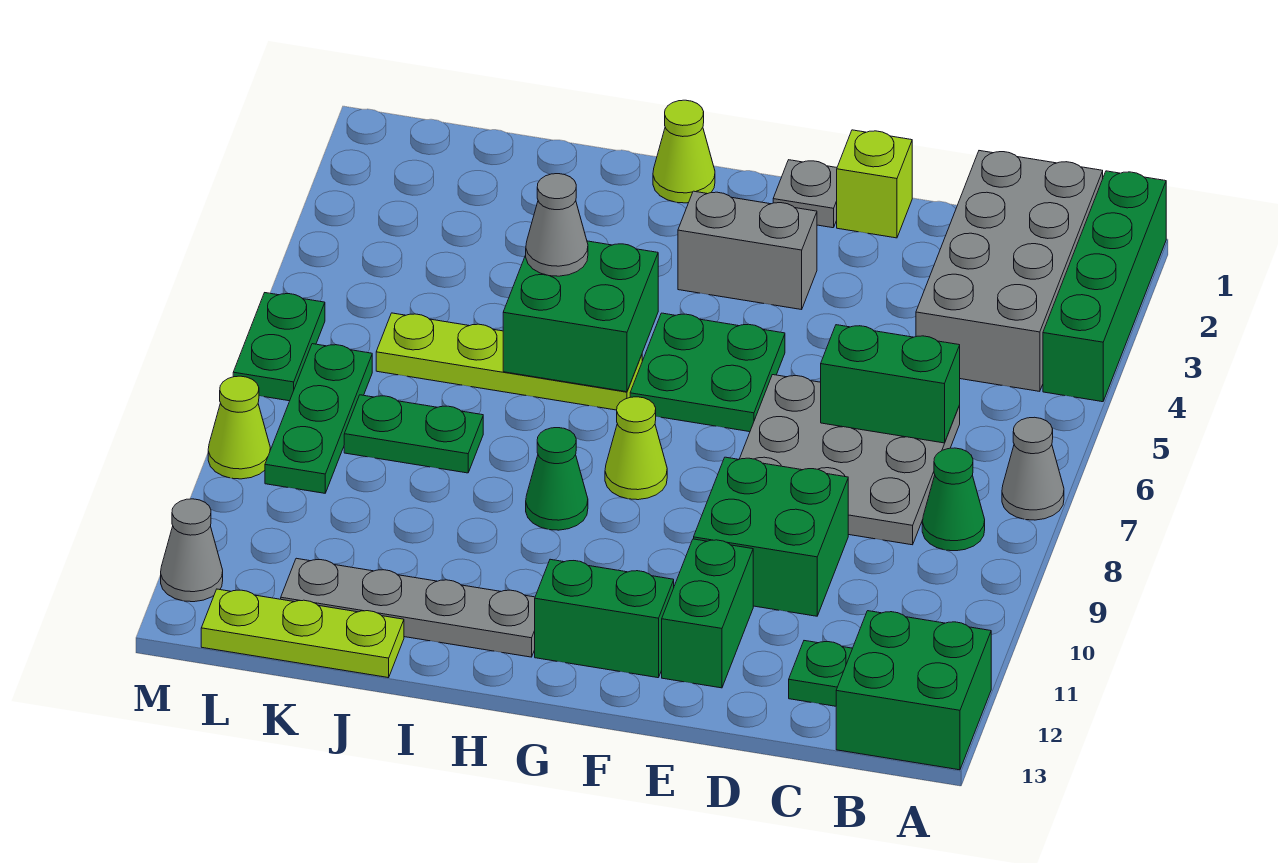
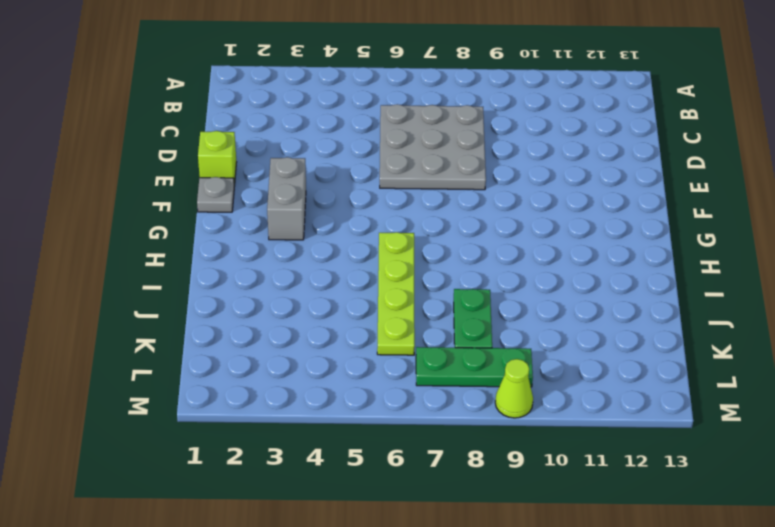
none -> green brick A1:A4 level 1
none -> grey cone A7 level 1
none -> green brick A12:B13 level 1

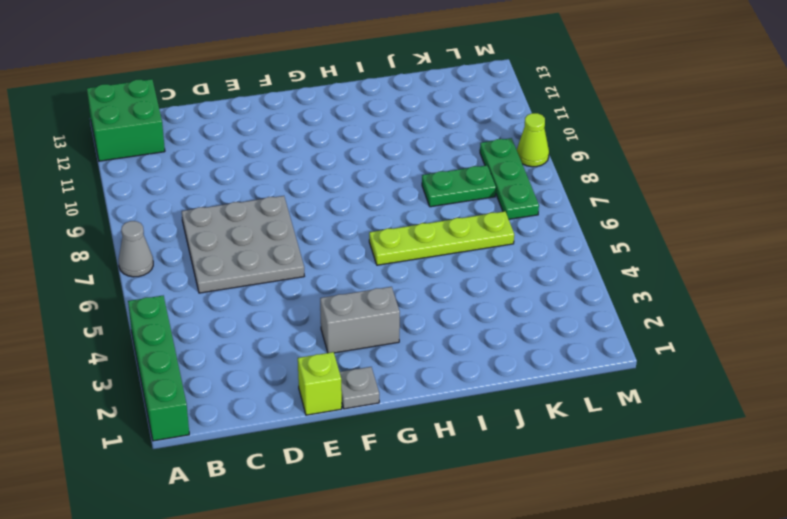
none -> grey brick B1:C4 level 1
none -> green cone B8 level 1
none -> green plate C12 level 1

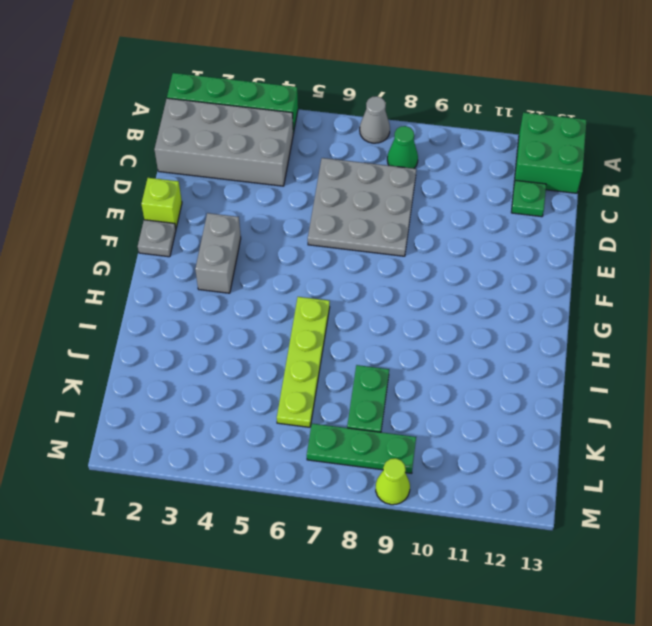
none -> green brick D9:E10 level 1
none -> green brick E11:E12 level 1
none -> green plate F5:G6 level 1

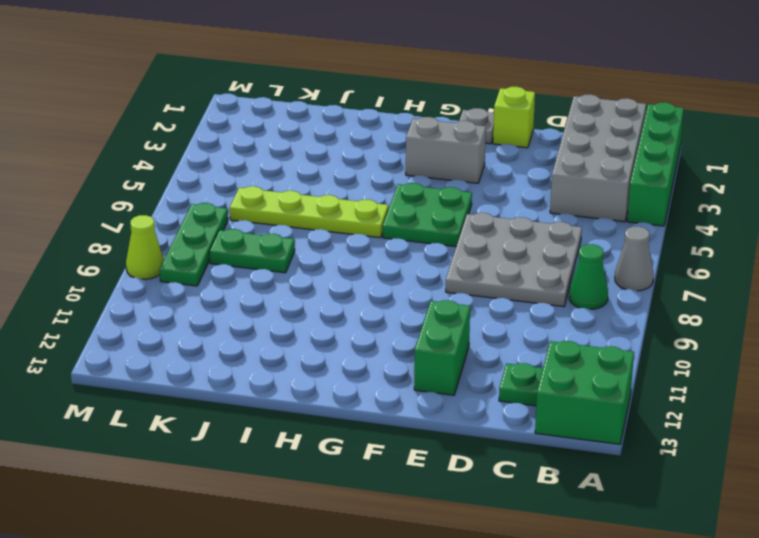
none -> green brick D9:E10 level 1
none -> green brick F12:G12 level 1
none -> lime cone G8 level 1

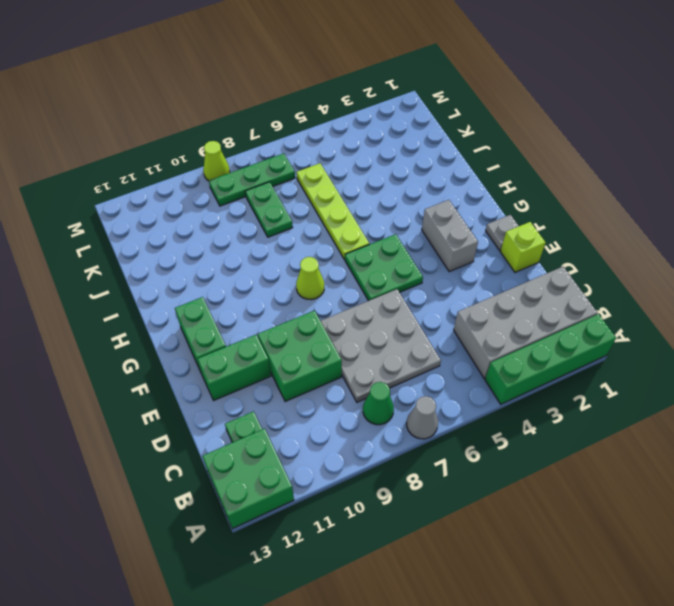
none -> lime cone H1 level 1
none -> green cone H9 level 1
none -> grey plate H12:K12 level 1

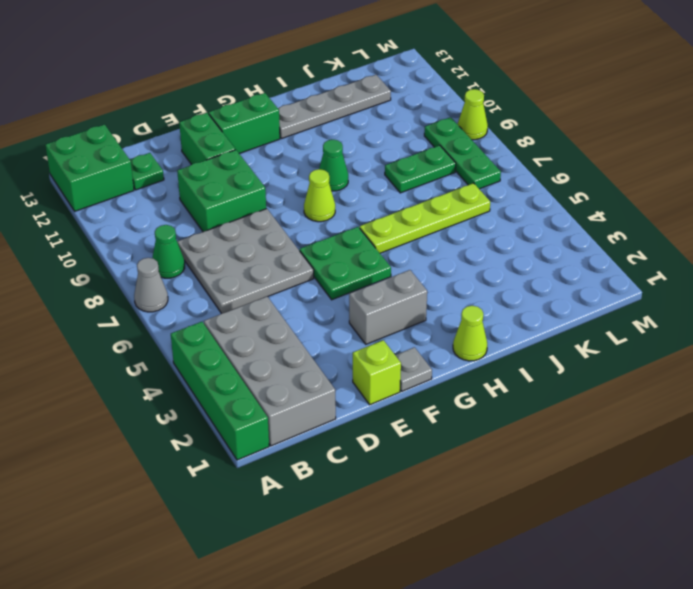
none -> lime plate J13:L13 level 1
none -> green plate M6:M7 level 1
none -> grey cone M12 level 1

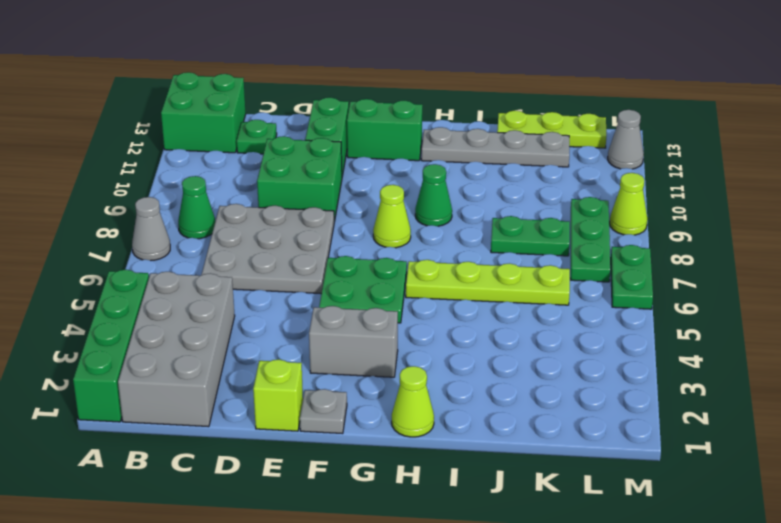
none -> green brick C6:D6 level 2
none -> green brick H5:I6 level 2
none -> grey cone I5 level 3

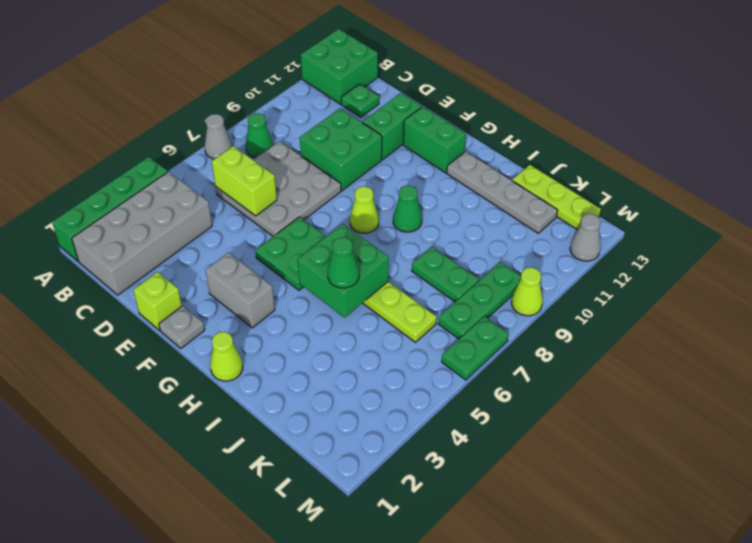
lime brick C6:D6 level 2 -> green brick C6:D6 level 2
green cone I5 level 3 -> grey cone I5 level 3

